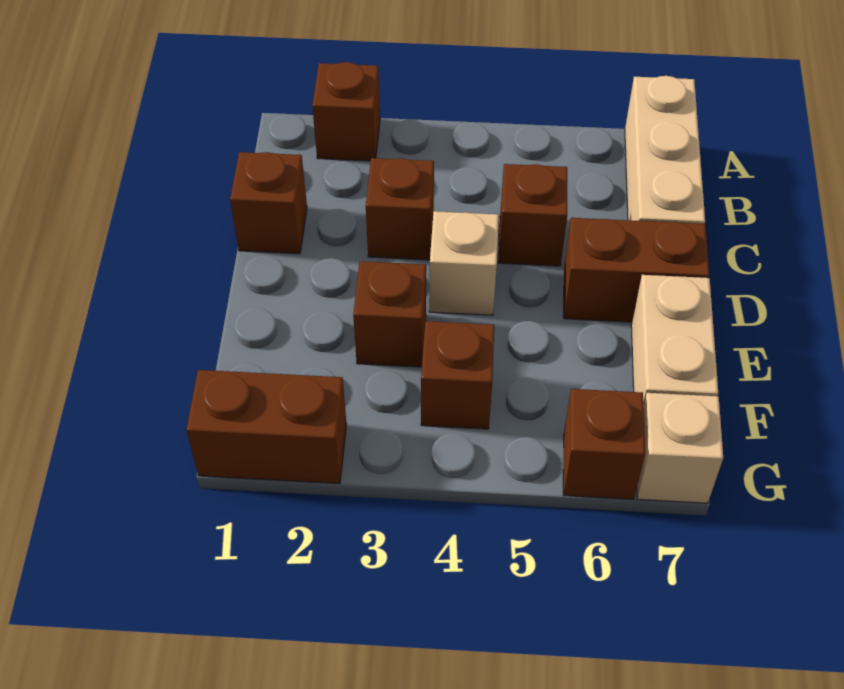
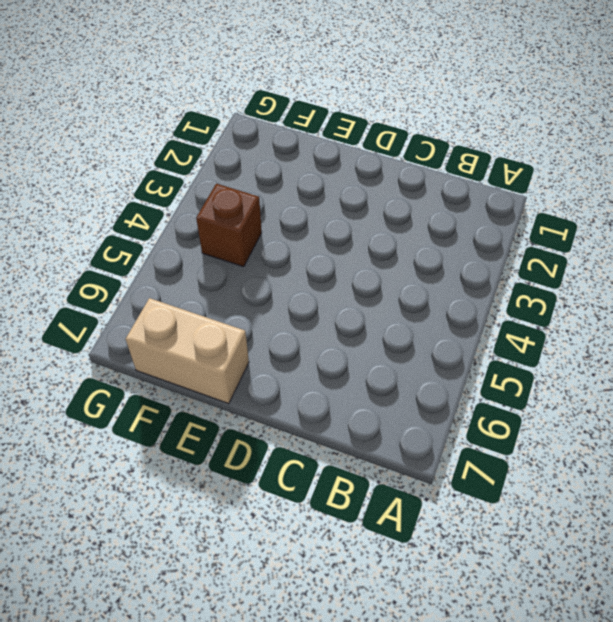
none -> brown brick A2 level 1
none -> tan brick A7:C7 level 1
none -> brown brick C1 level 1

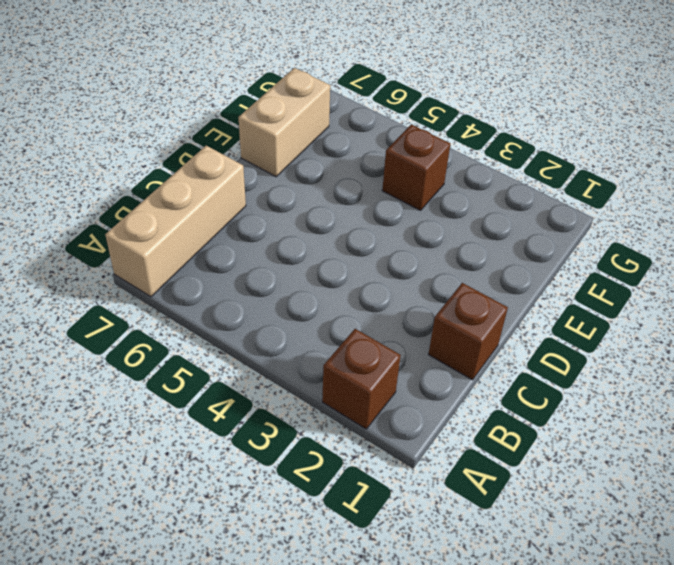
none -> brown brick C3 level 1
none -> brown brick C5 level 1
none -> tan brick D4 level 1

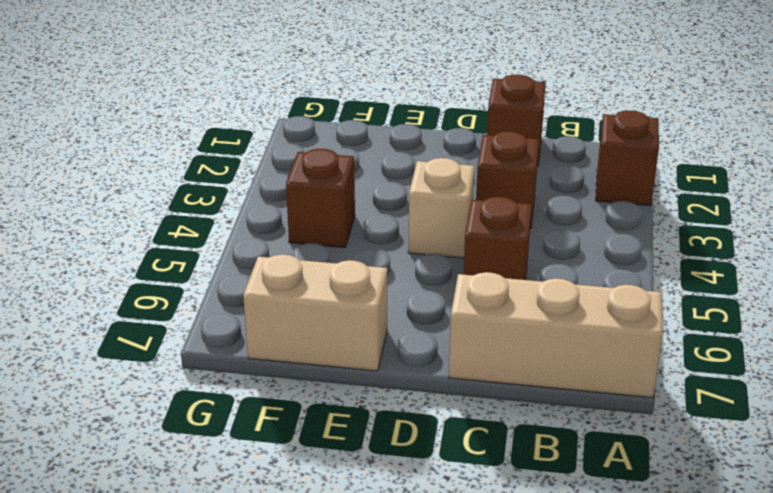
none -> brown brick D6:D7 level 1
none -> brown brick E3 level 1
none -> brown brick G1:G2 level 1

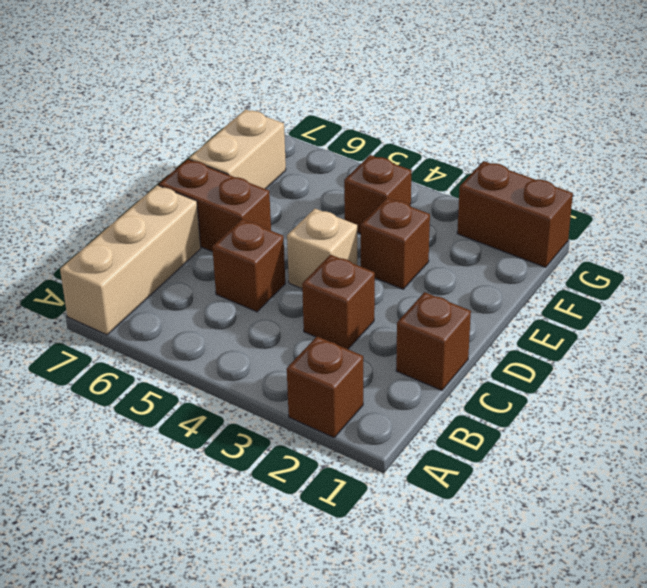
none -> brown brick G6 level 1
none -> tan brick G7 level 1

